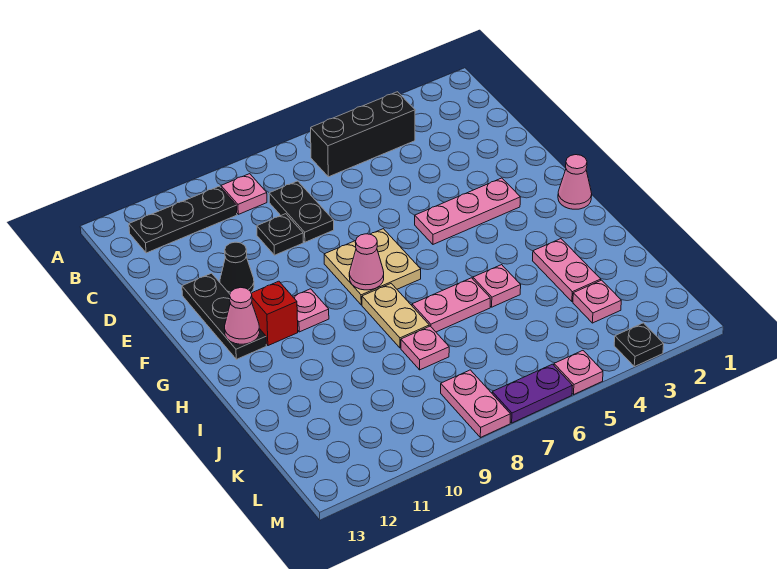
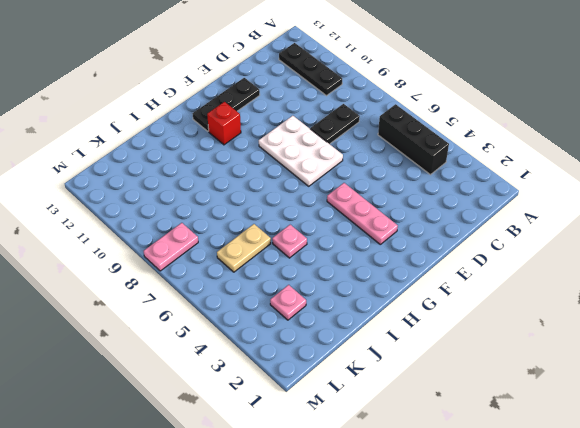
white plate E7:F9 level 1 -> tan plate F7:G8 level 1
tan plate J6:K6 level 1 -> tan plate H8:I8 level 1
none -> pink plate B9 level 1
none -> black plate D9 level 1
none -> black cone E11 level 1

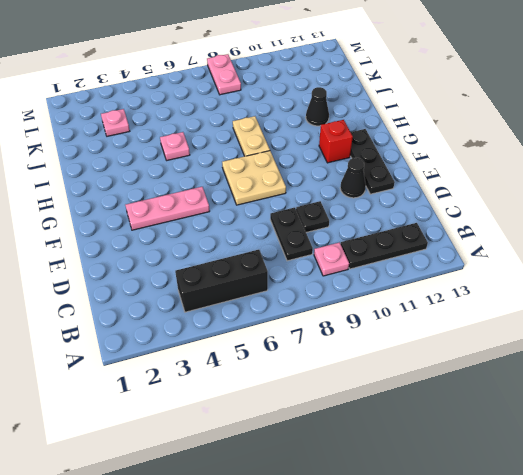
black cone I11 level 1 -> none
none -> pink cone G1 level 1
none -> pink plate G10 level 1
none -> pink plate I3:J3 level 1

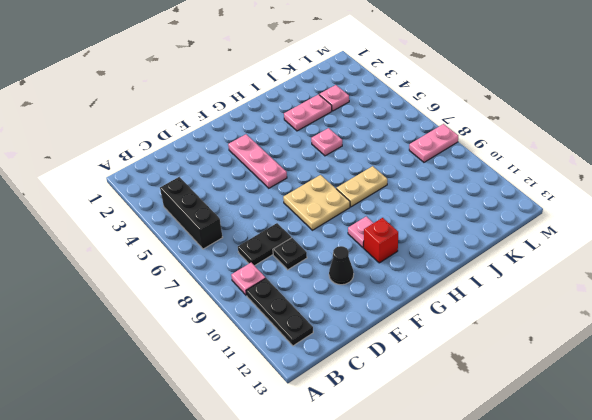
none -> black plate E12:G12 level 1
none -> pink cone G1 level 1
none -> pink plate I6:I7 level 1

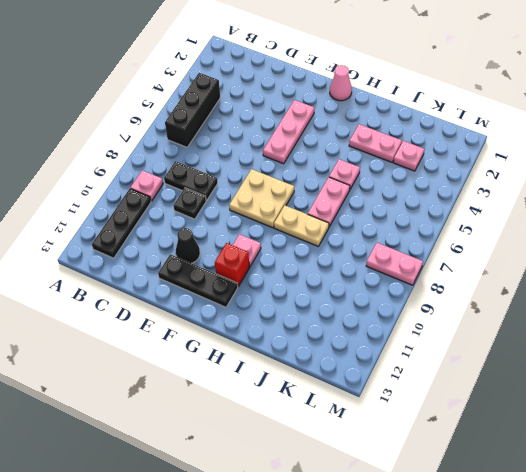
none -> pink plate J8 level 1
none -> black plate M3 level 1
none -> pink plate M5 level 1

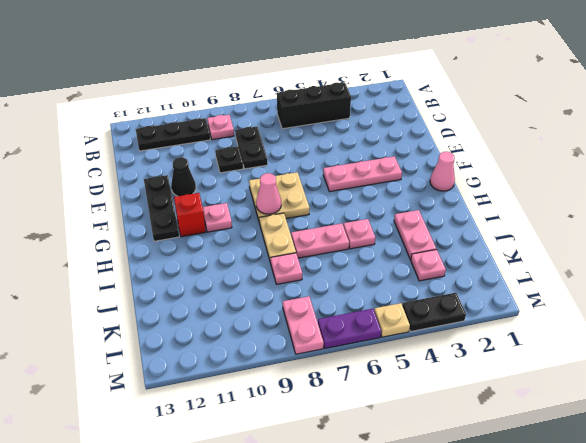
black plate M3:M4 level 1 -> black plate M3 level 1
tan plate M5 level 1 -> pink plate M5 level 1
none -> pink cone G12 level 2

